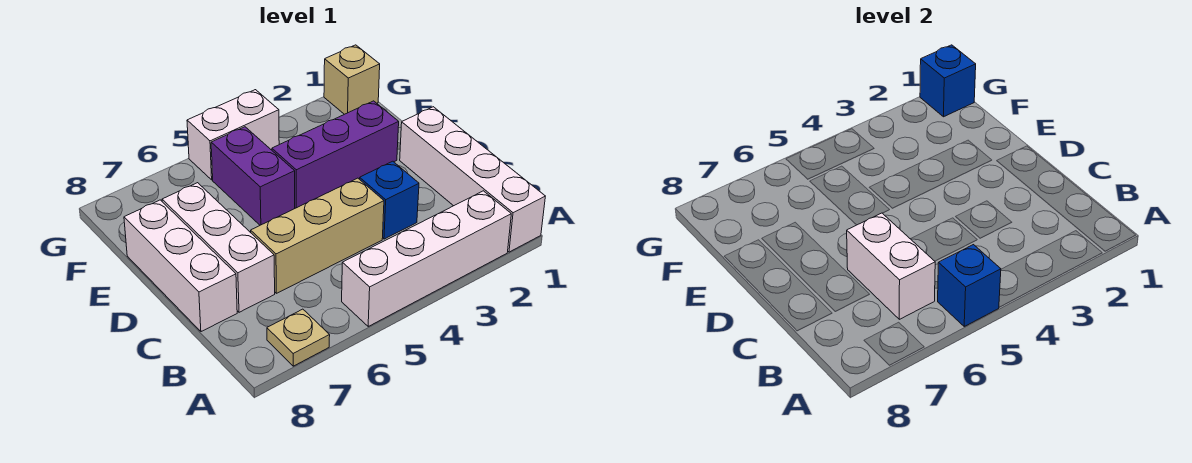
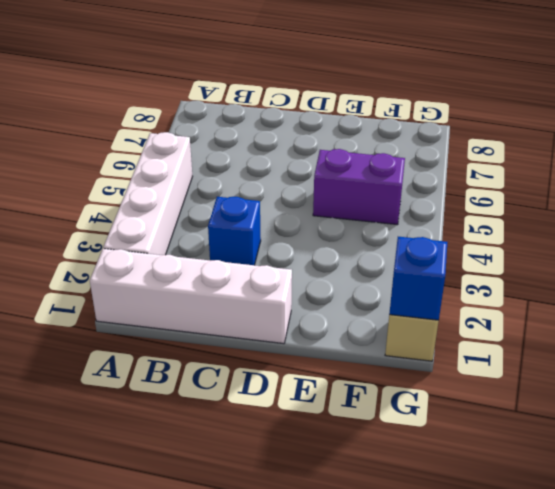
none -> tan plate A7 level 1
none -> tan brick C4:C6 level 1
none -> white brick C7:E7 level 1

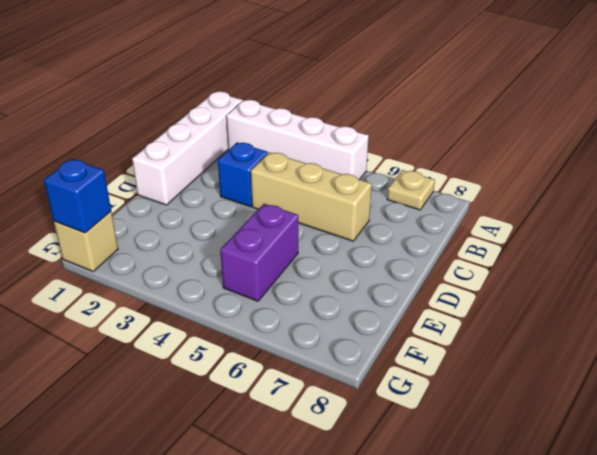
none -> white brick C7:E7 level 1
none -> white brick C8:E8 level 1
none -> purple brick E2:E4 level 1

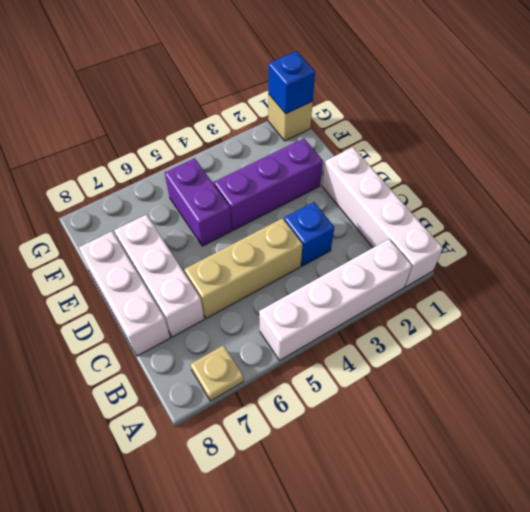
none -> white brick G4:G5 level 1
none -> blue brick A5 level 2
none -> white brick B6:C6 level 2

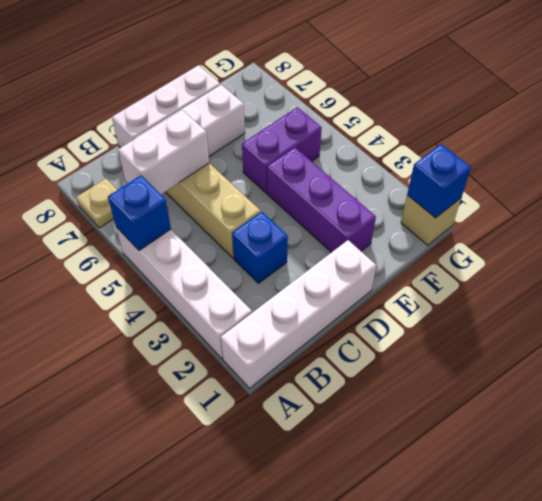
none -> white brick G4:G5 level 1

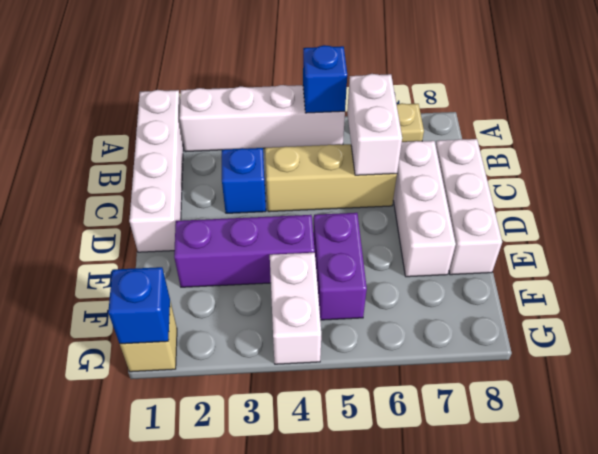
white brick F4:G4 level 1 -> white brick G4:G5 level 1

